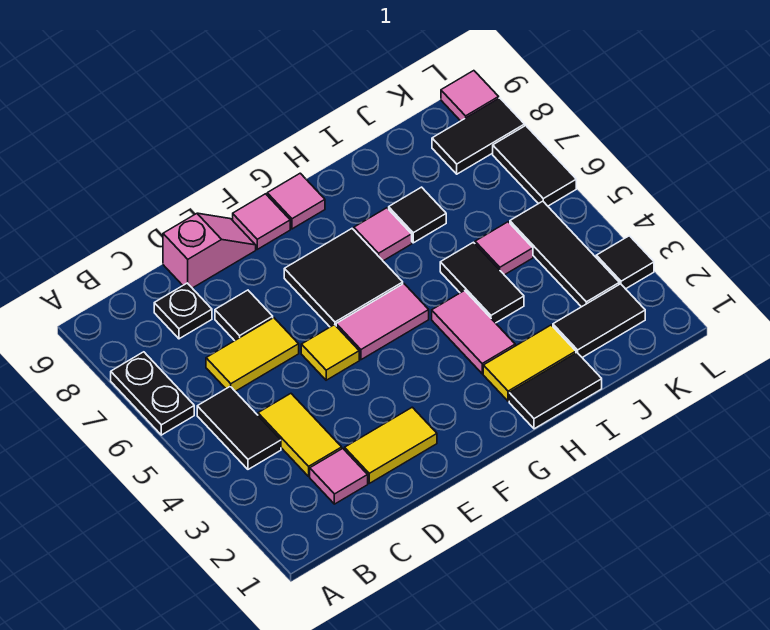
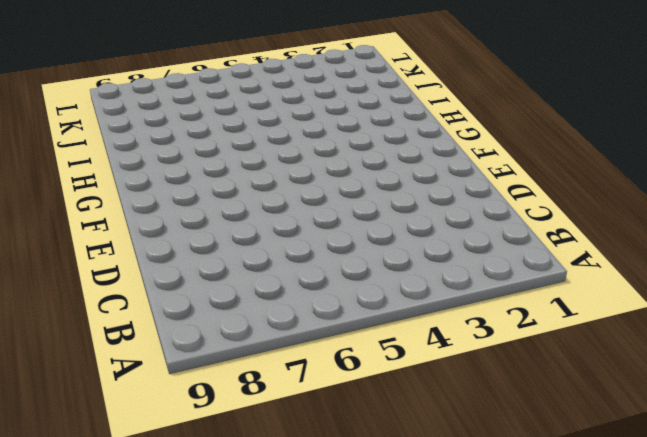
none -> black plate A6:A7 level 1
none -> black tile B4:B5 level 1
none -> pink tile C2 level 1

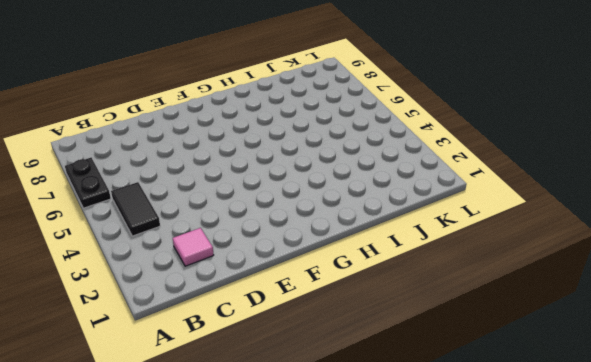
none -> yellow tile C3:C4 level 1
none -> yellow tile C6:D6 level 1
none -> black plate C8 level 1

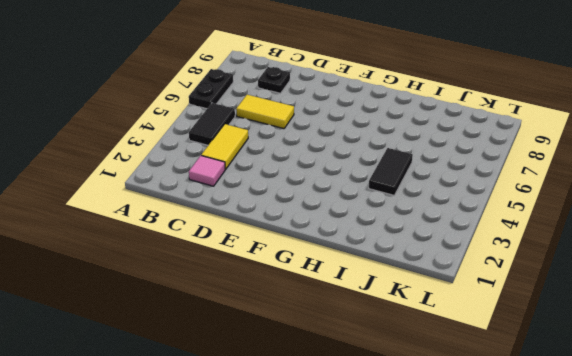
none -> yellow tile D2:E2 level 1
none -> black tile D7 level 1
none -> pink slope D9:E9 level 1 top D

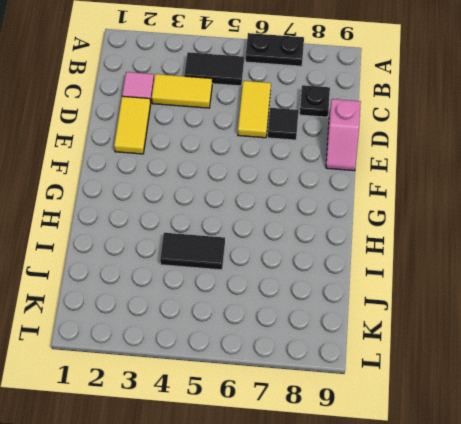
none -> yellow tile E5 level 1
none -> pink tile F5:G5 level 1
none -> black tile F6:G7 level 1

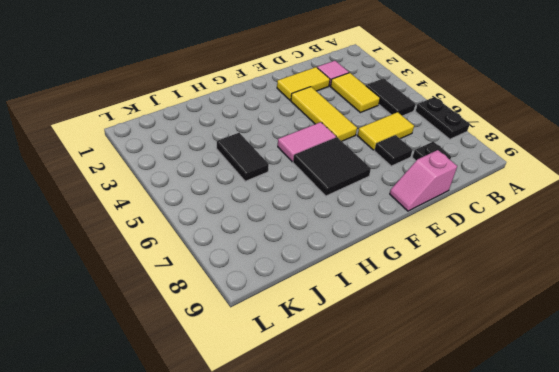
yellow tile E3:E5 level 1 -> yellow tile E5 level 1
none -> pink tile F9 level 1
none -> pink tile G9 level 1
none -> black tile H1:I1 level 1

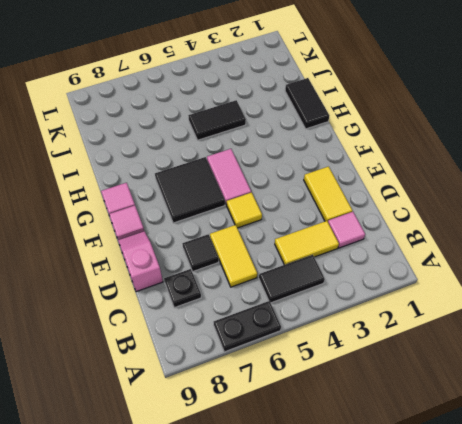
none -> yellow tile H2:I2 level 1
none -> pink tile H3:H4 level 1
none -> pink tile H7 level 1

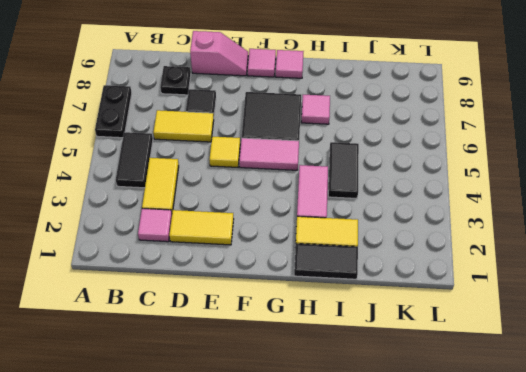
none -> black tile I7 level 1
none -> black tile J2:K2 level 1
none -> pink tile J5 level 1

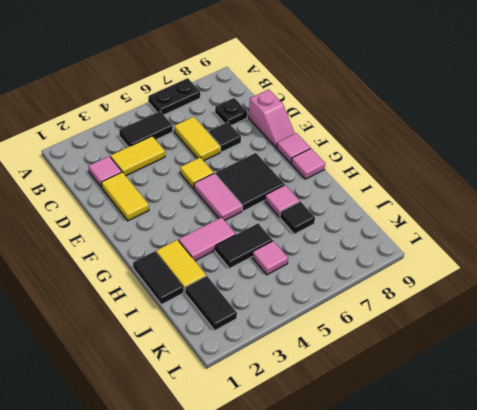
none -> black tile K3:K5 level 1
none -> black tile K8:L8 level 1
none -> black tile L3 level 1

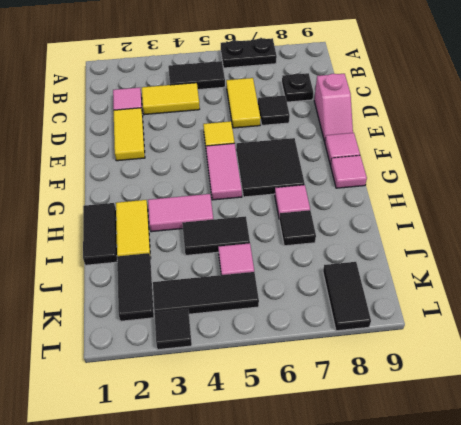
none -> black tile L6:L7 level 1
none -> pink tile L9 level 1

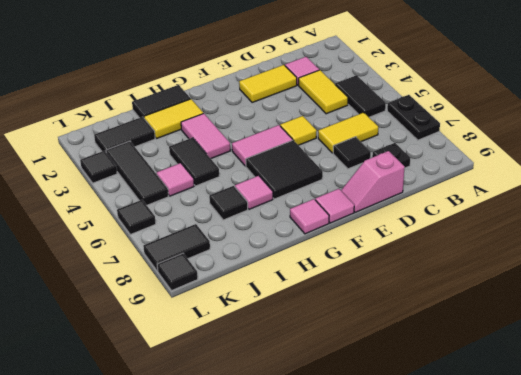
black tile L6 level 1 -> black tile L6:L7 level 1
black tile L9 level 1 -> pink tile L9 level 1

